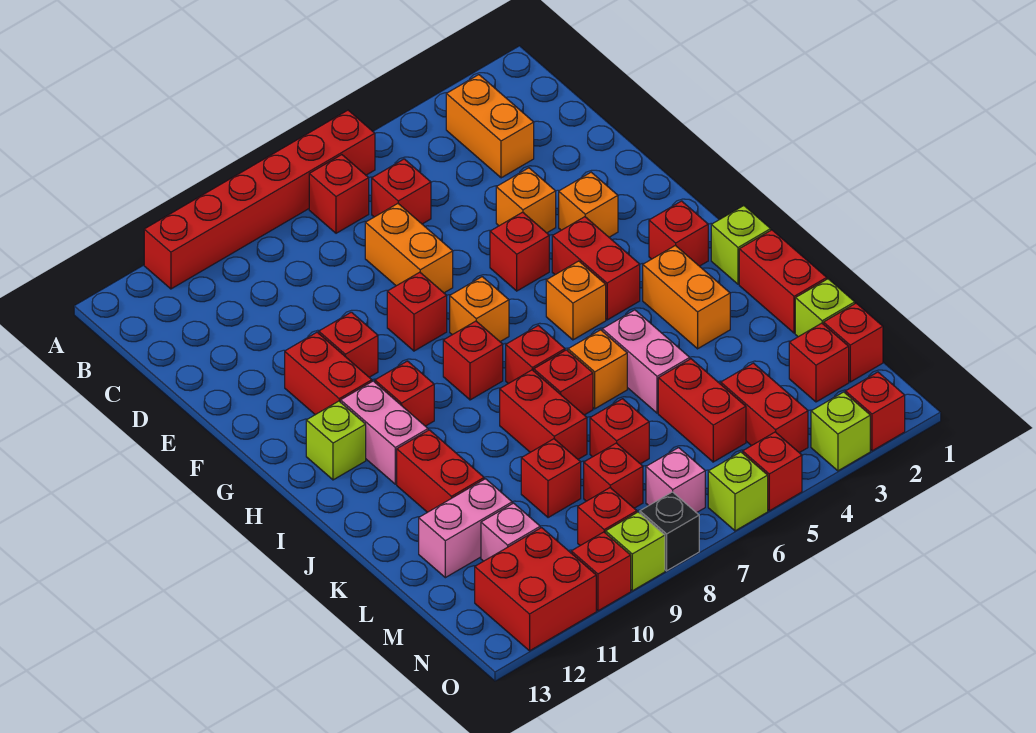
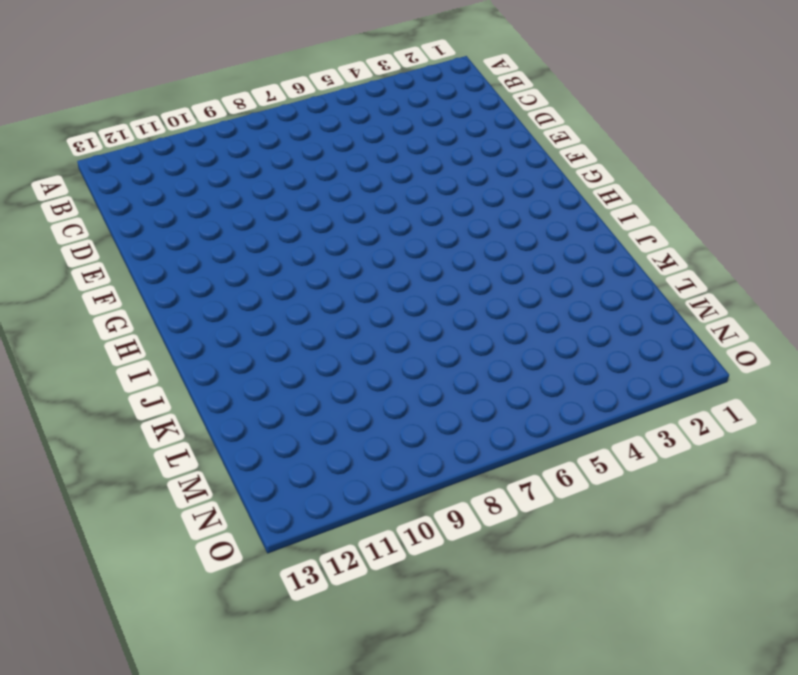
none -> red brick A6:A11 level 1
none -> orange brick B3:C3 level 1
none -> red brick B7 level 1
none -> red brick C6 level 1

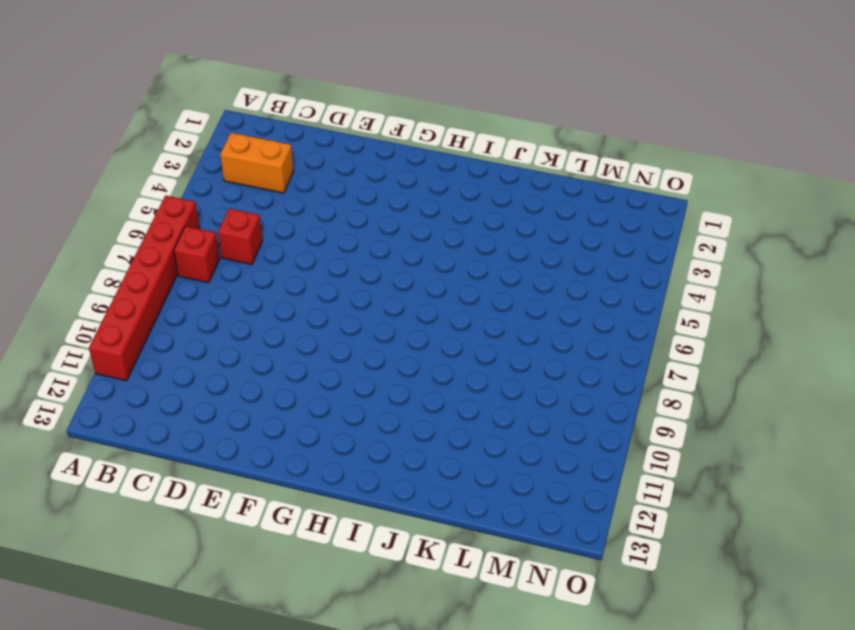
none -> orange brick D7:E7 level 1
none -> orange brick E4 level 1
none -> orange brick F3 level 1
none -> red brick F5 level 1

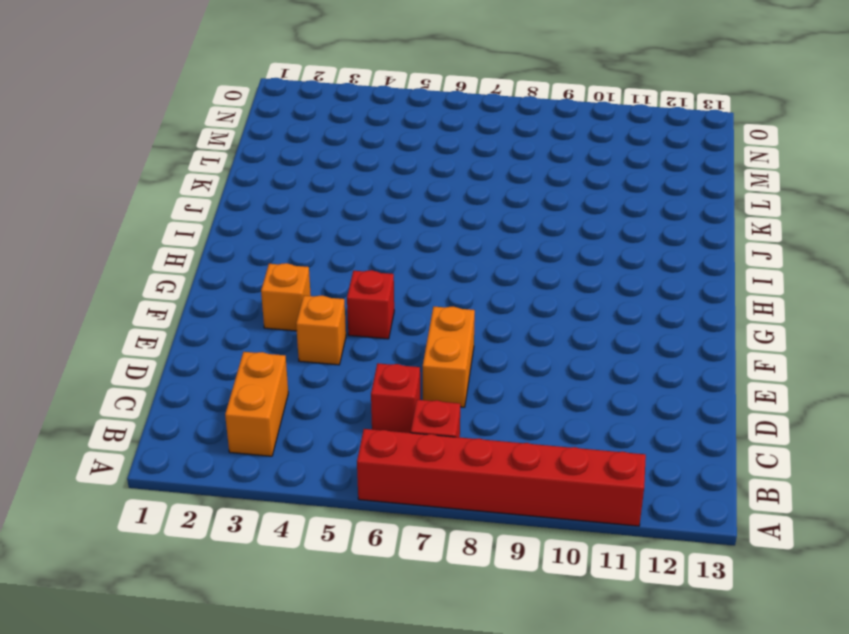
none -> red brick F8 level 1
none -> red brick F10 level 1
none -> red brick F11:G11 level 1
none -> red brick G4:H4 level 1

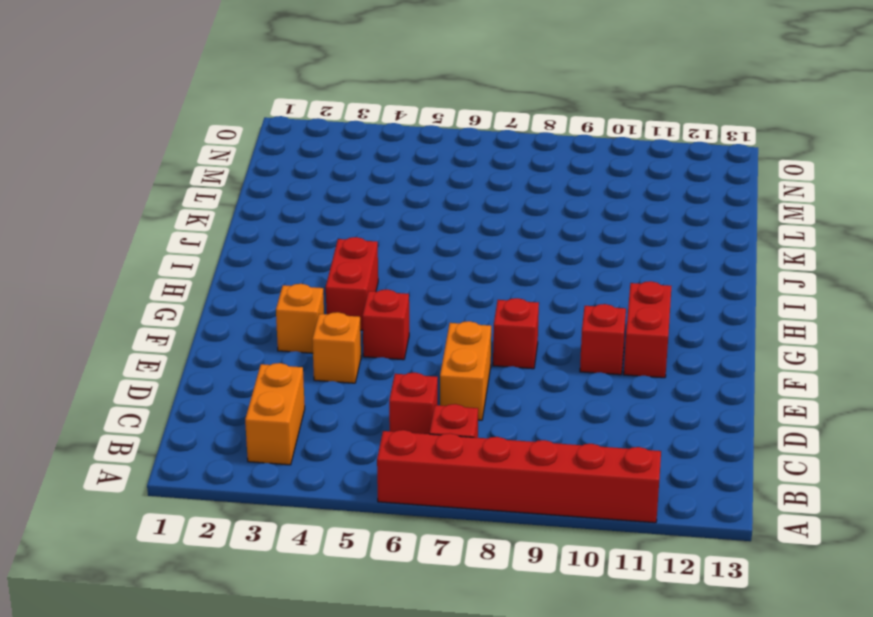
none -> orange brick G7 level 1
none -> red brick H2 level 1
none -> orange brick H5 level 1
none -> red brick H8 level 1

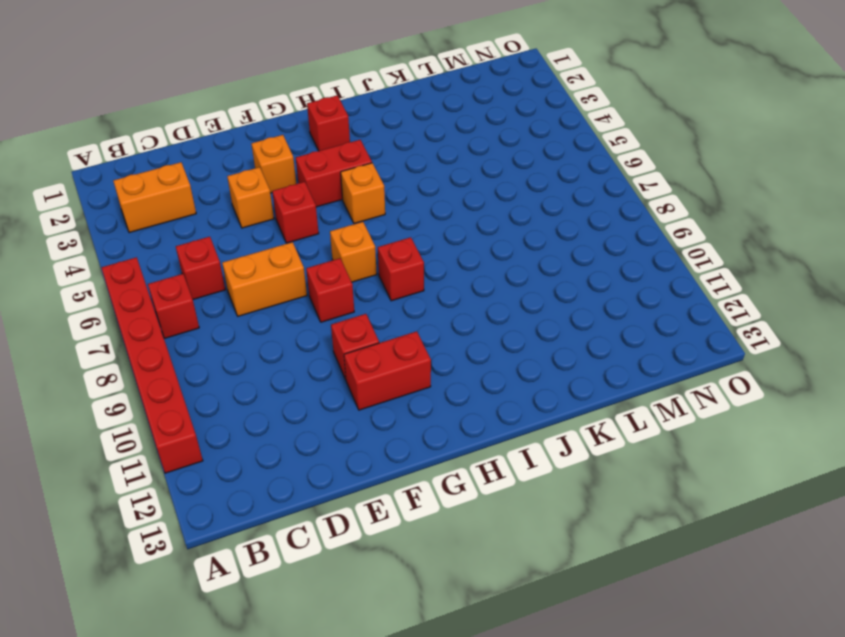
none -> red brick H10 level 1
none -> pink brick H11:I11 level 1
none -> lime brick H12 level 1
none -> lime brick I1 level 1

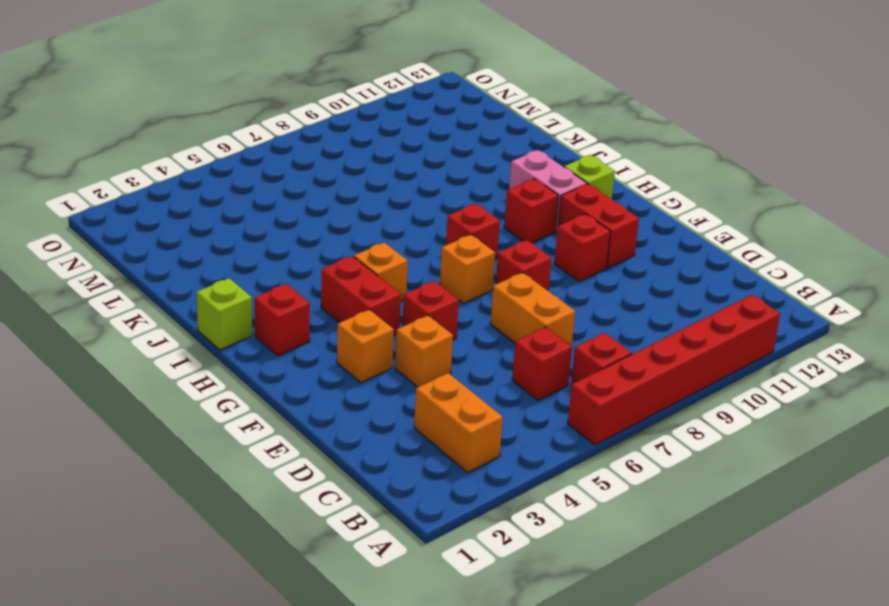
none -> orange brick I3:J3 level 1
none -> red brick I7 level 1
none -> red brick J1:K1 level 1
none -> pink brick J5:K5 level 1

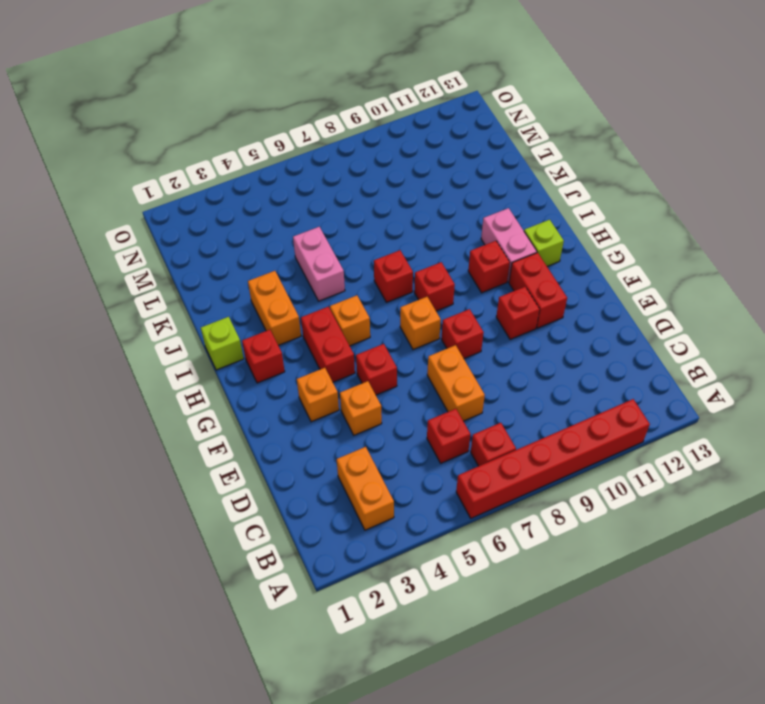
none -> red brick J1:K1 level 1
none -> orange brick J6 level 1
none -> red brick J7 level 1
none -> red brick J8:K8 level 1

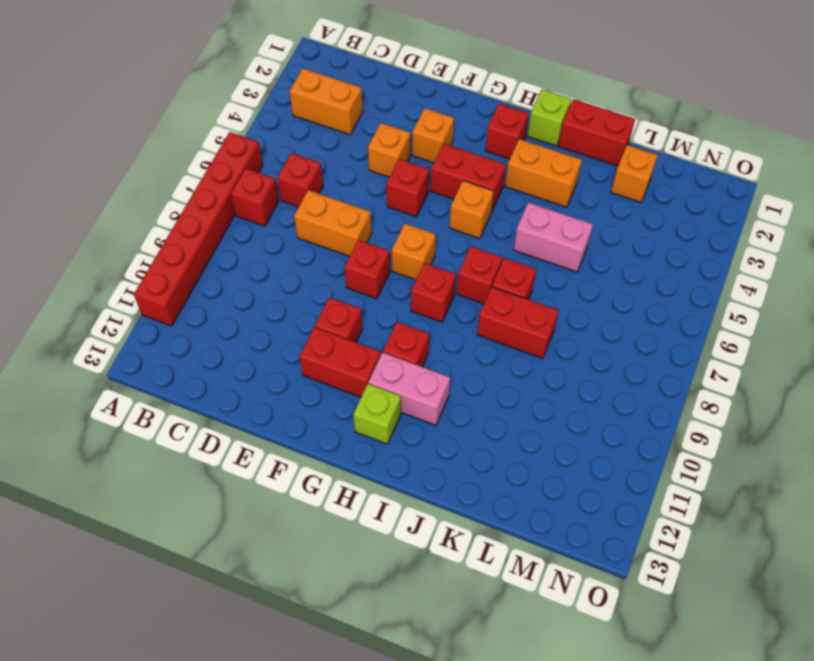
orange brick L2 level 1 -> orange brick J6 level 1
none -> red brick J11:K11 level 1
none -> lime brick L1 level 1
none -> red brick L5:M5 level 1
none -> red brick L7 level 1

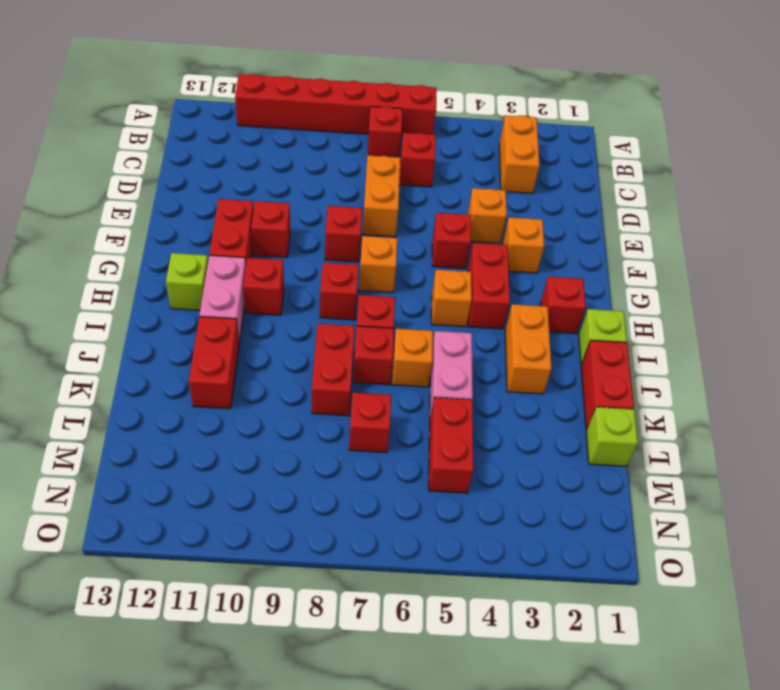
none -> red brick L9 level 1
none -> pink brick L11:L12 level 1
none -> red brick M1 level 1
none -> red brick M2 level 1

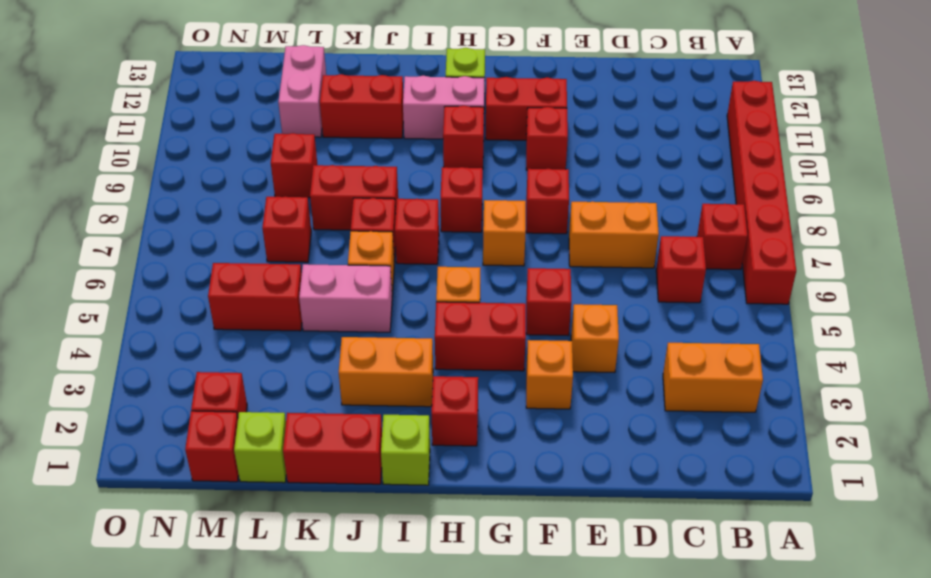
none -> red brick M4:N4 level 1
none -> red brick M8 level 1
none -> pink brick M11 level 1
none -> pink brick N7 level 1

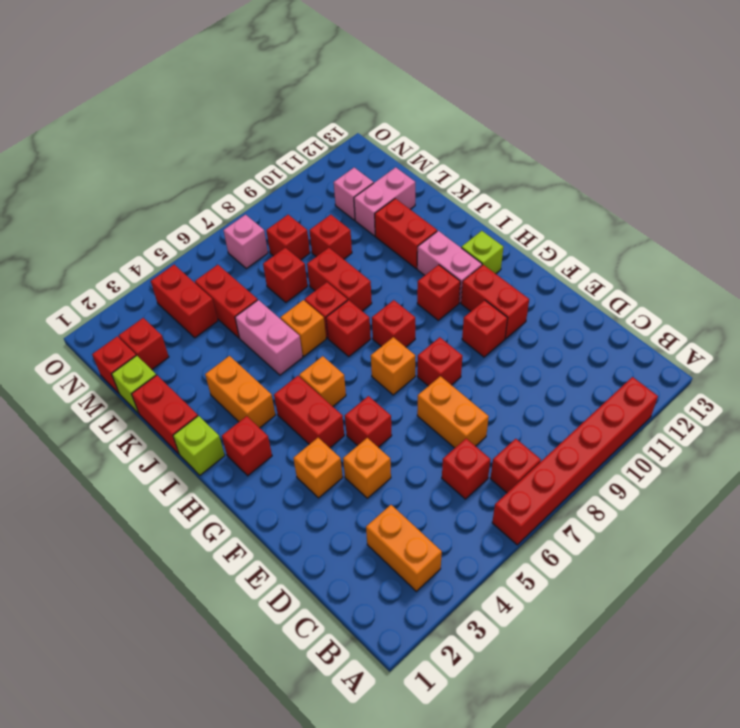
none -> red brick N9 level 1
none -> red brick N11:O12 level 1
none -> red brick O2 level 1
none -> lime brick O3 level 1

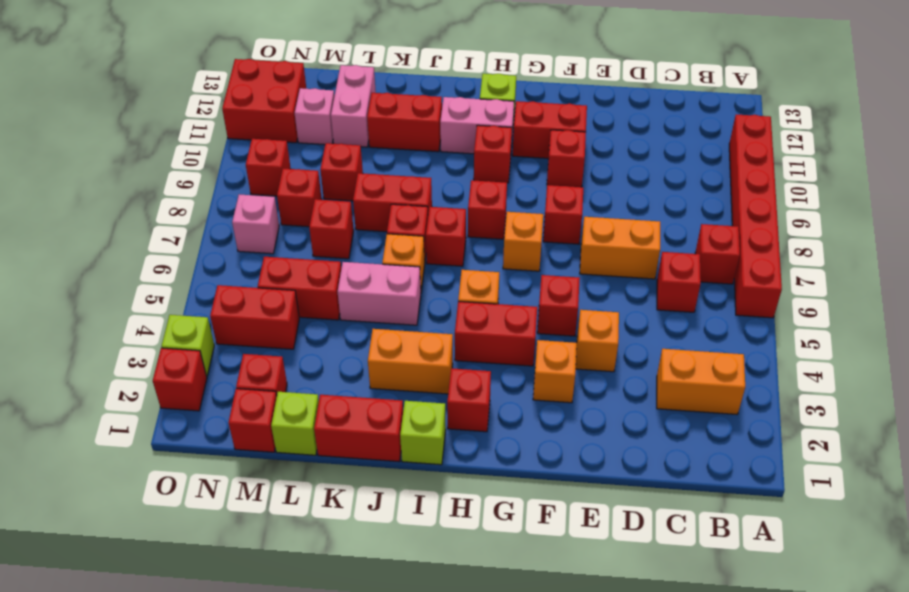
none -> red brick O5 level 1
none -> lime brick O6 level 1
none -> black brick O8 level 1
none -> lime brick O9 level 1

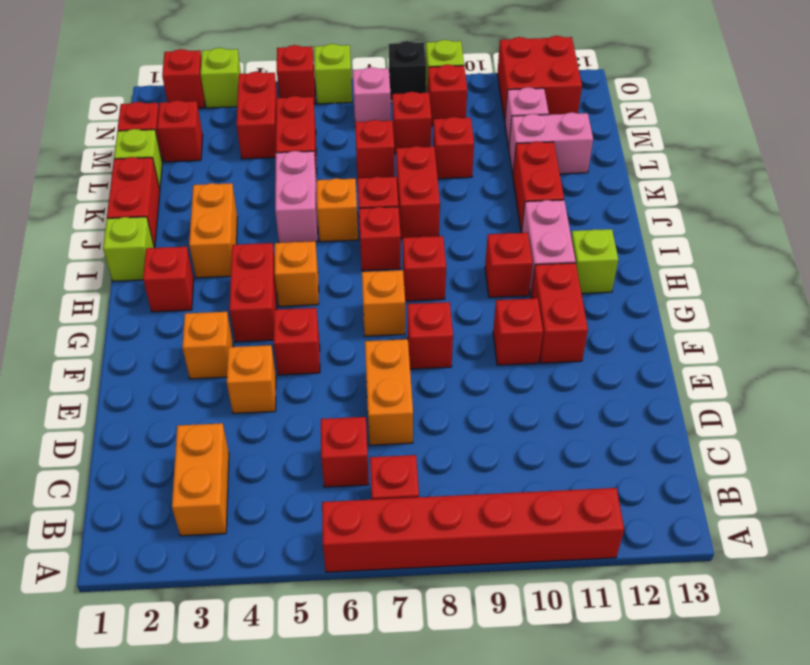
none -> red brick O10 level 1

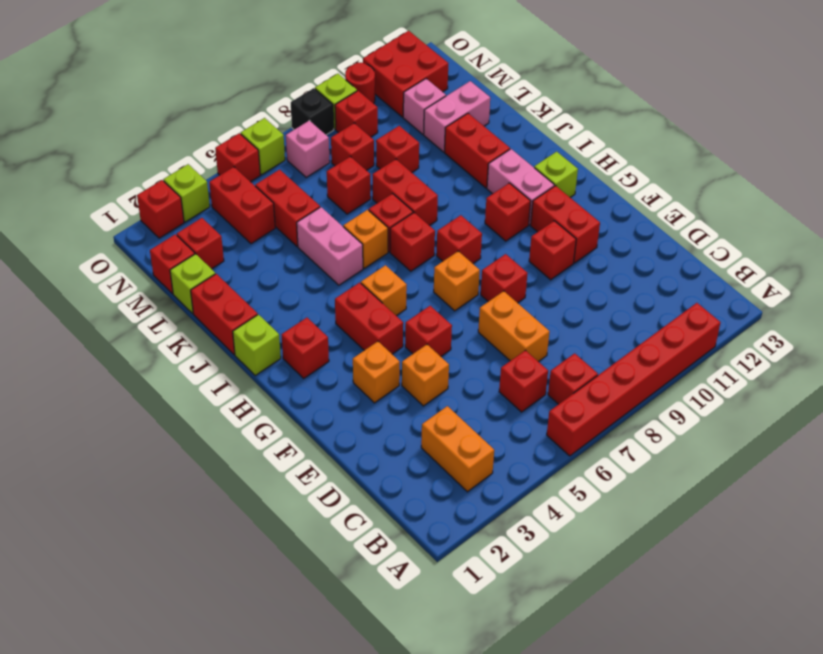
red round brick O10 level 1 -> red brick O10 level 1
none -> orange brick I3:J3 level 1

